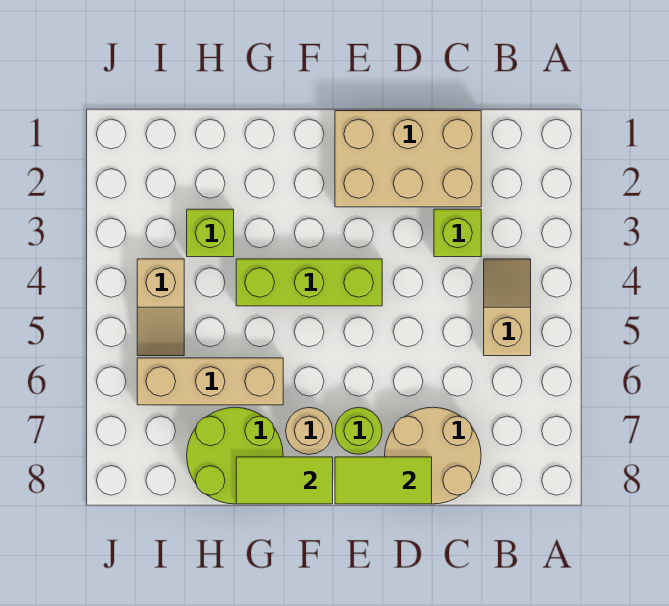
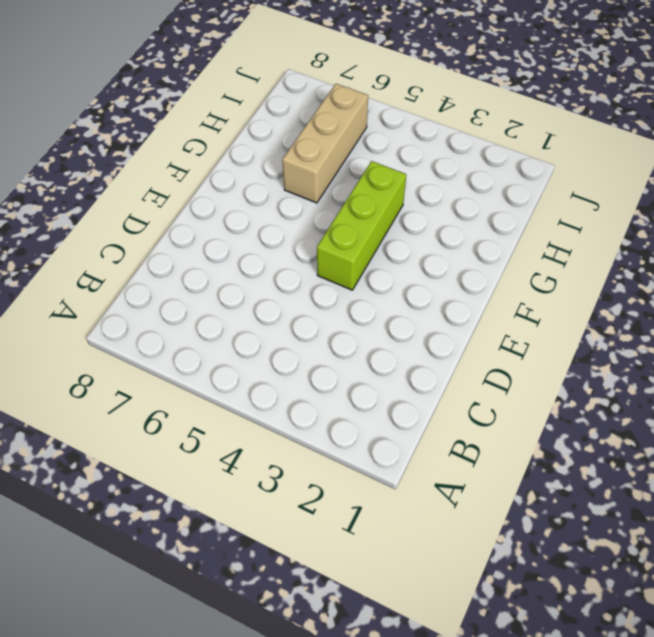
none -> tan slope B4:B5 level 1 top 5
none -> tan brick C1:E2 level 1
none -> lime brick C3 level 1

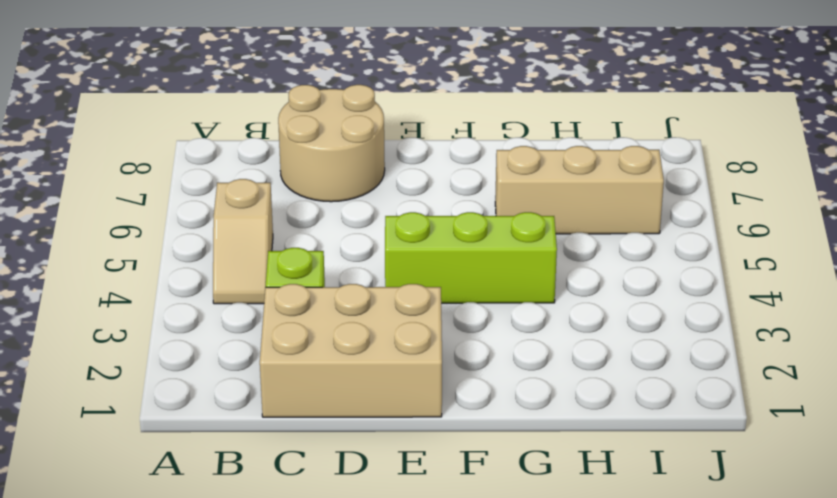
none -> lime round brick E7 level 1
none -> tan round brick F7 level 1
none -> lime round brick G7:H8 level 1

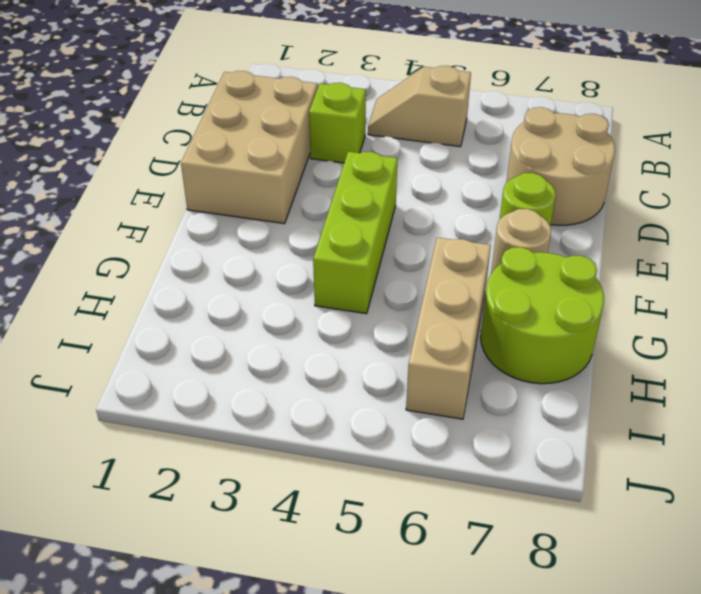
none -> lime brick H3 level 1
none -> tan slope I4:I5 level 1 top 4
none -> lime tile D8:E8 level 2

